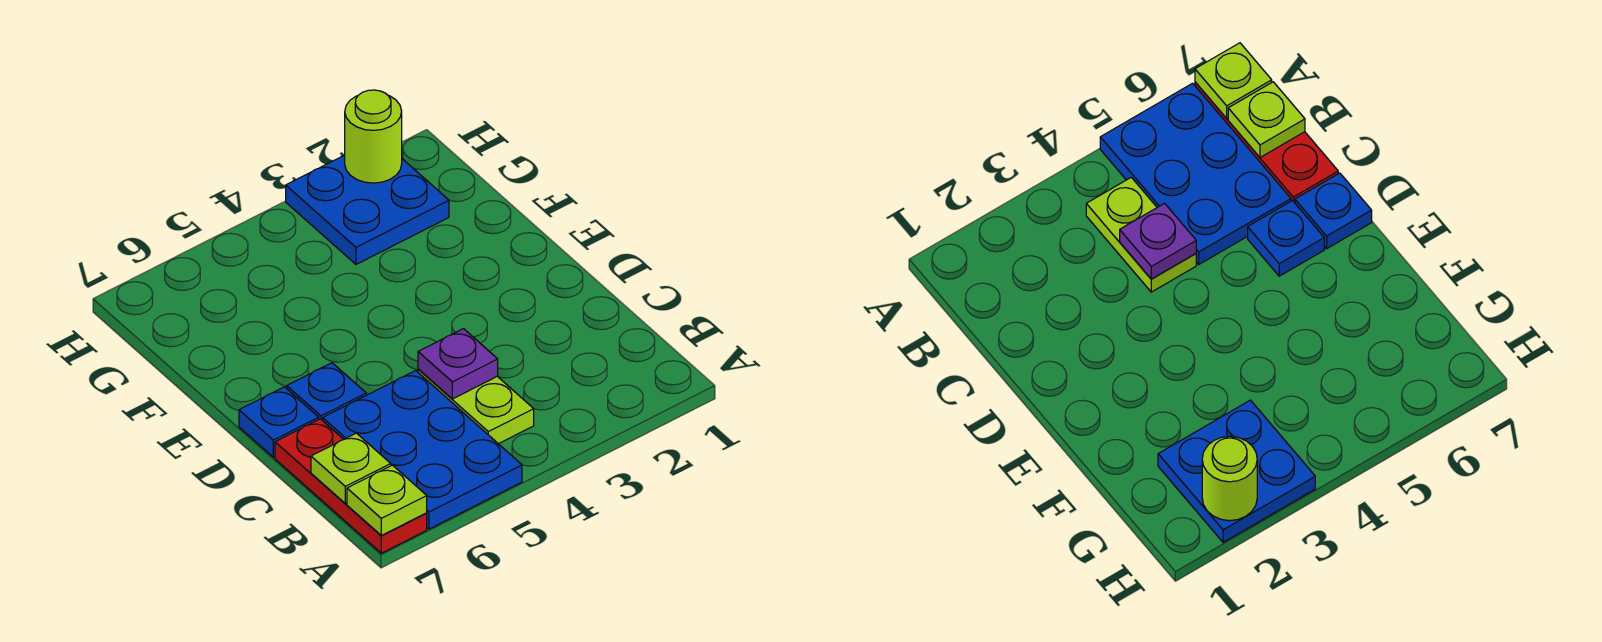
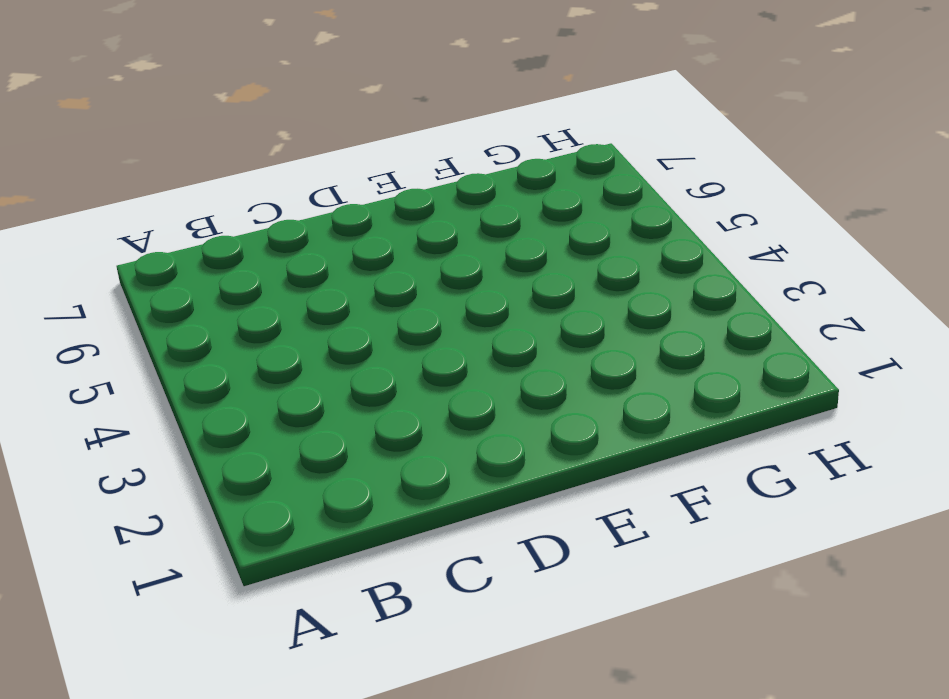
none -> blue plate A5:C6 level 1
none -> red plate A7:C7 level 1

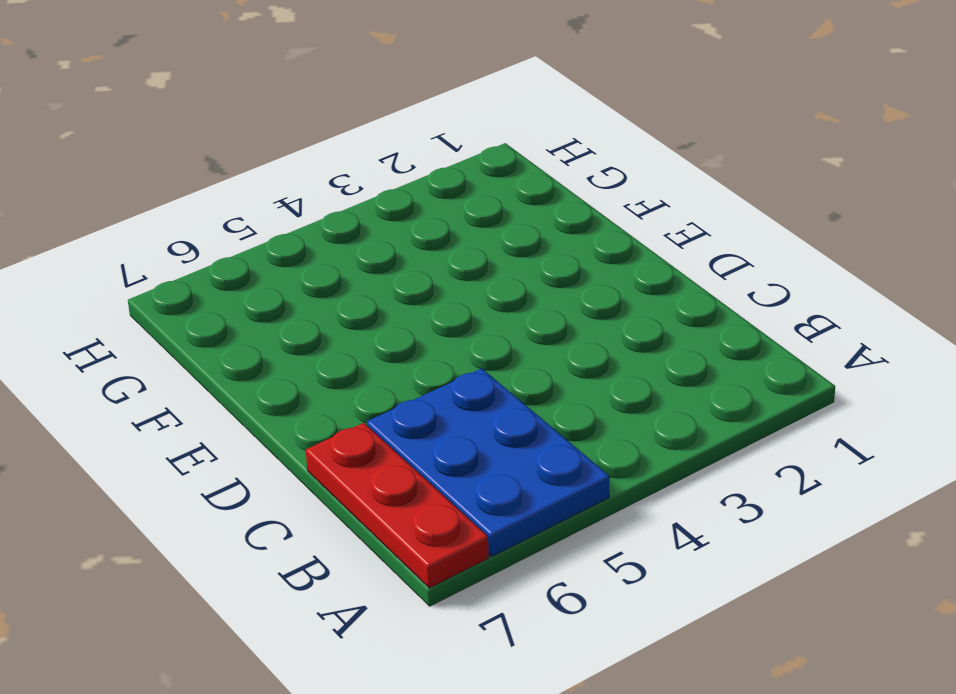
none -> lime plate B4:C4 level 1
none -> blue plate D6 level 1

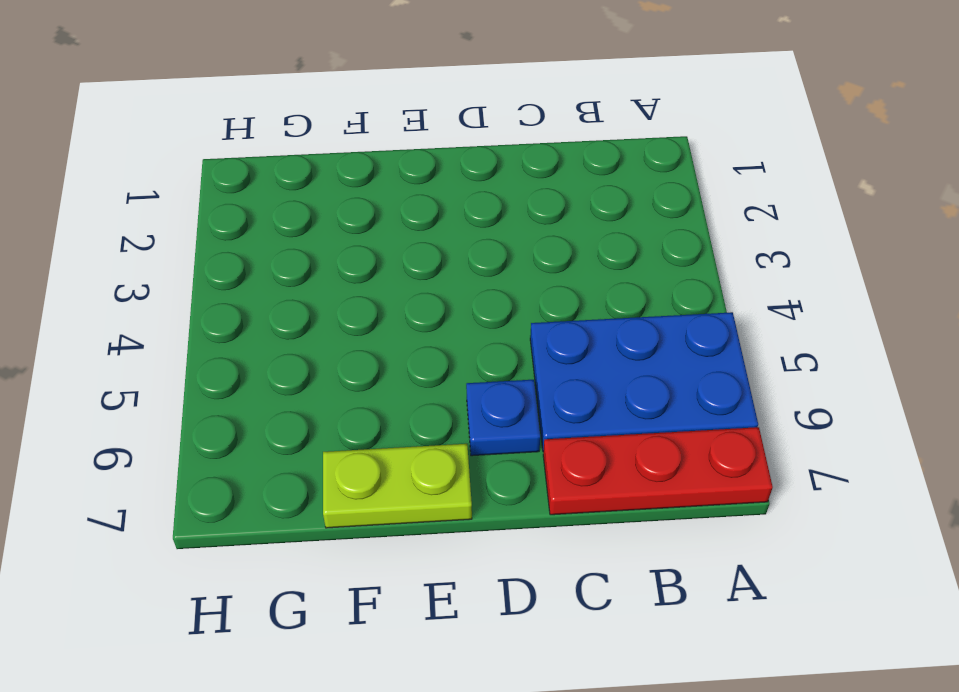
lime plate E7:F7 level 1 -> lime plate B4:C4 level 1
none -> blue plate D7 level 1
none -> blue plate G2:H3 level 1

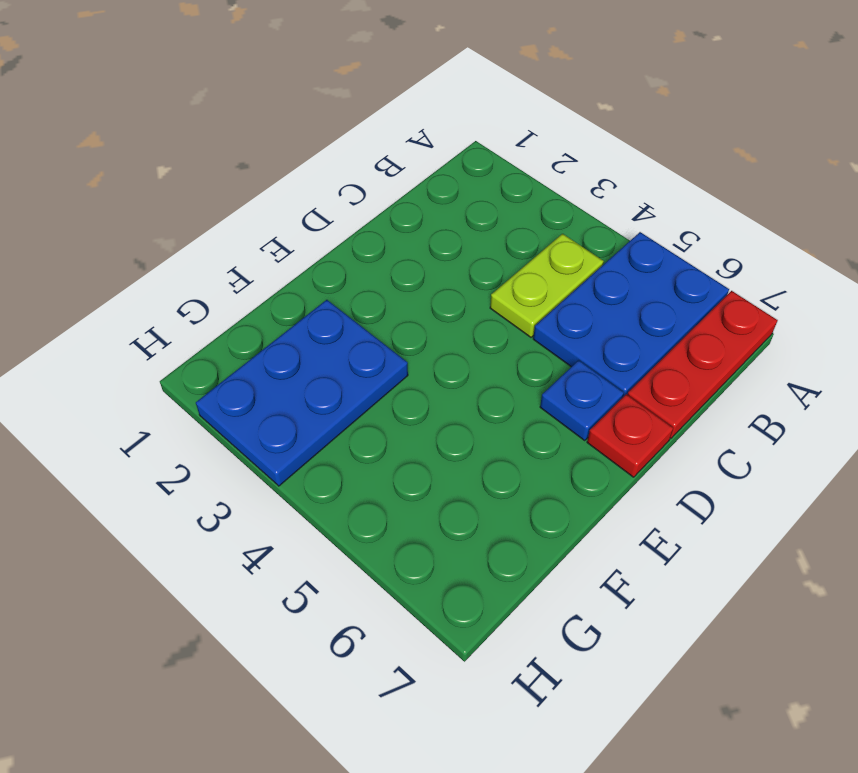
red plate D7 level 1 -> blue plate D7 level 1
blue plate F2:H3 level 1 -> blue plate G2:H3 level 1
none -> lime plate A7 level 2
none -> lime plate B7 level 2

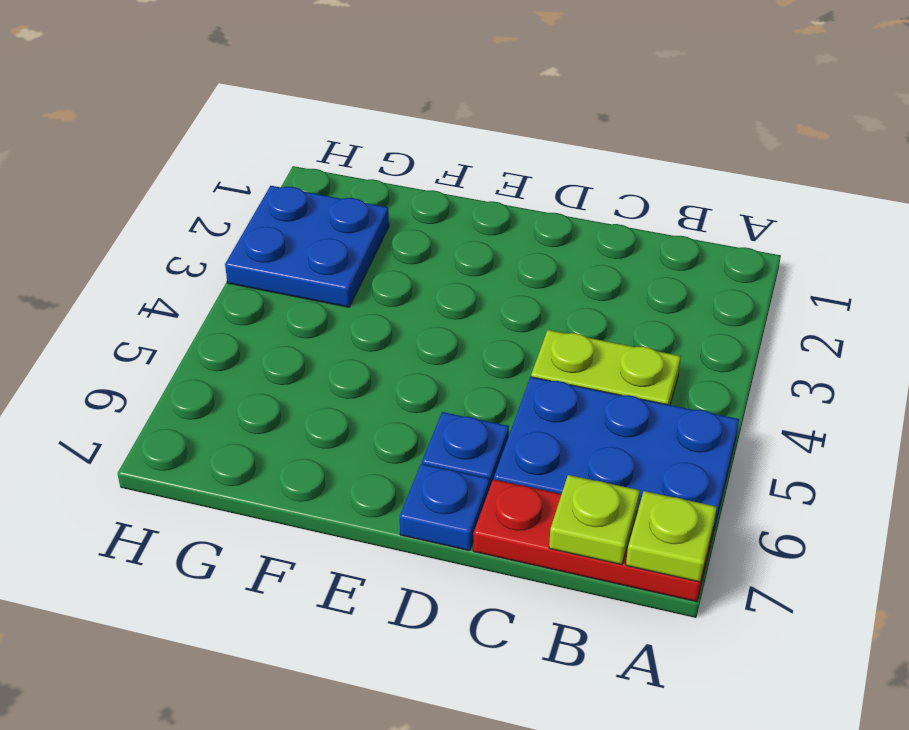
none -> purple plate C4 level 2
none -> lime round brick H2 level 2

